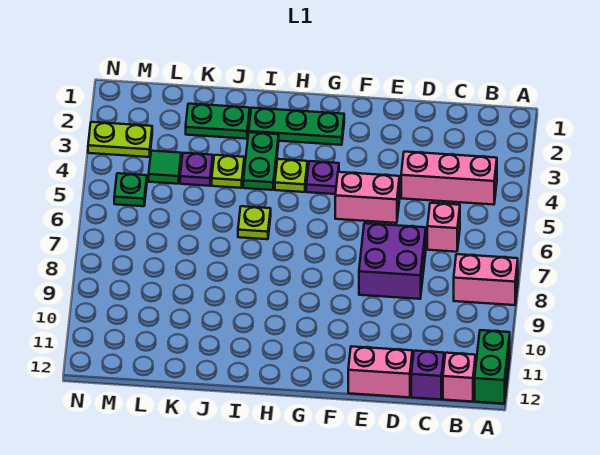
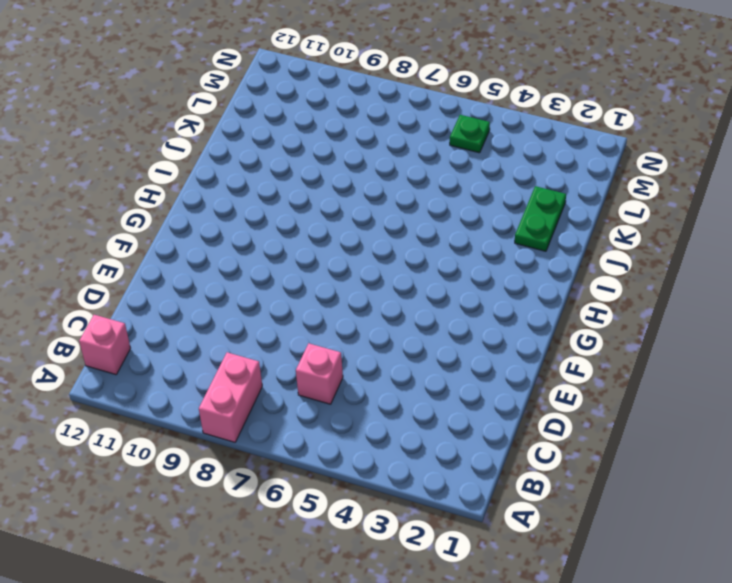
none -> green brick A11:A12 level 1
none -> pink brick B4:D4 level 1
none -> purple brick C12 level 1

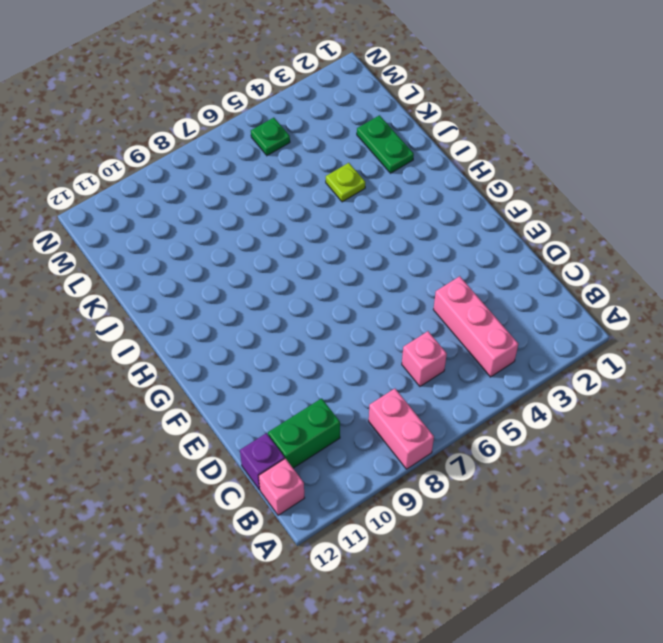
green brick C10:C11 level 1 -> green brick A11:A12 level 1
none -> purple brick D7:E8 level 1
none -> pink brick D12:E12 level 1
none -> pink brick E5:F5 level 1

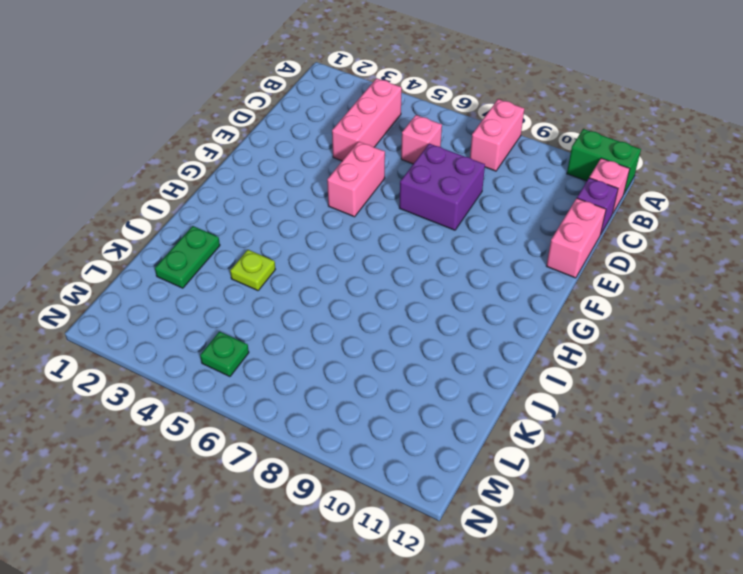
none -> green plate G2:I2 level 1
none -> purple plate G4 level 1
none -> lime plate H4 level 1

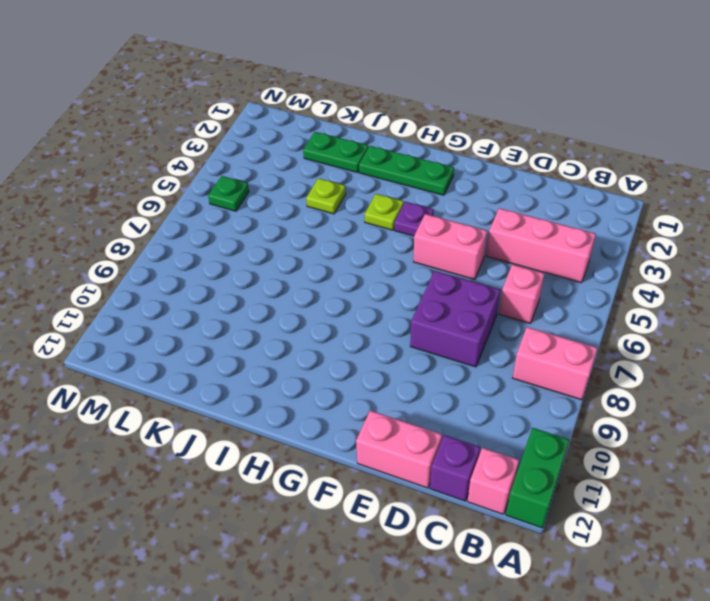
none -> green plate I3:I4 level 1
none -> lime plate I6 level 1
none -> purple plate K4 level 1

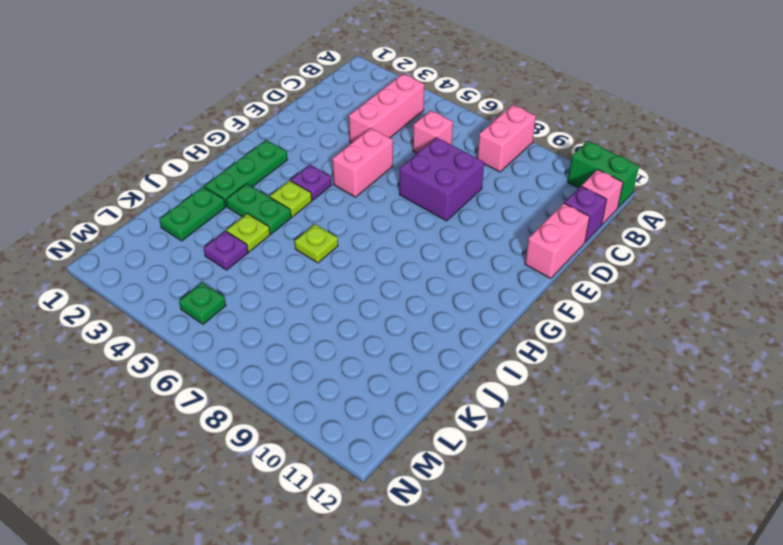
none -> green tile L4 level 1
none -> lime plate M3:N3 level 1

